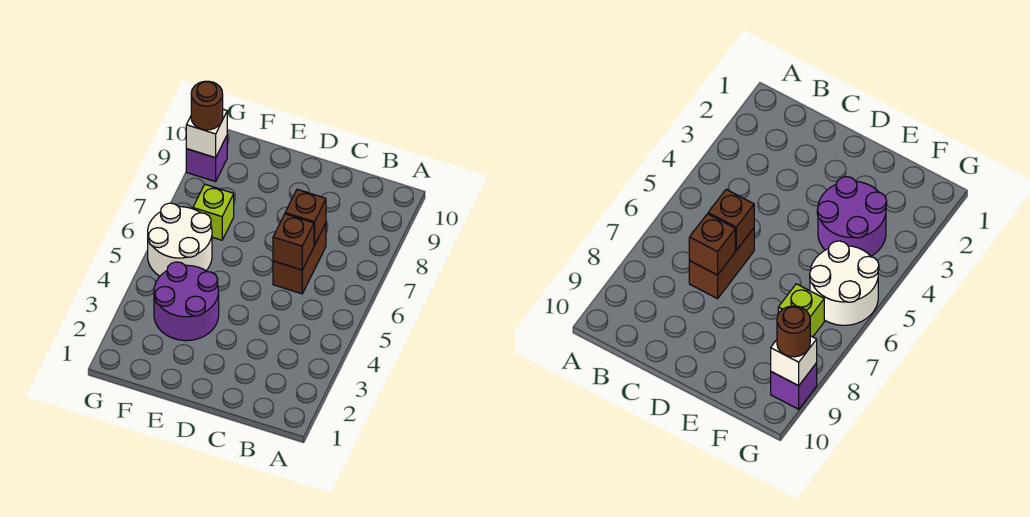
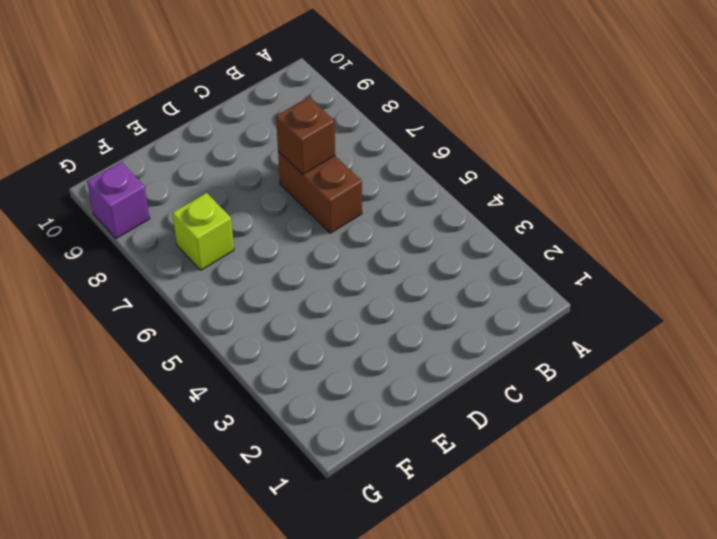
none -> purple round brick E3:F4 level 1
none -> white round brick F5:G6 level 1

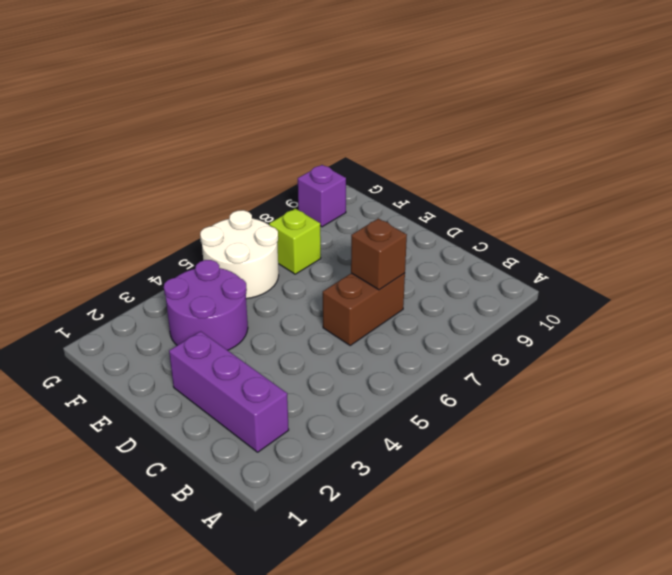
purple brick B2:D2 level 1 -> none
none -> brown brick C6 level 2
none -> white brick G9 level 2

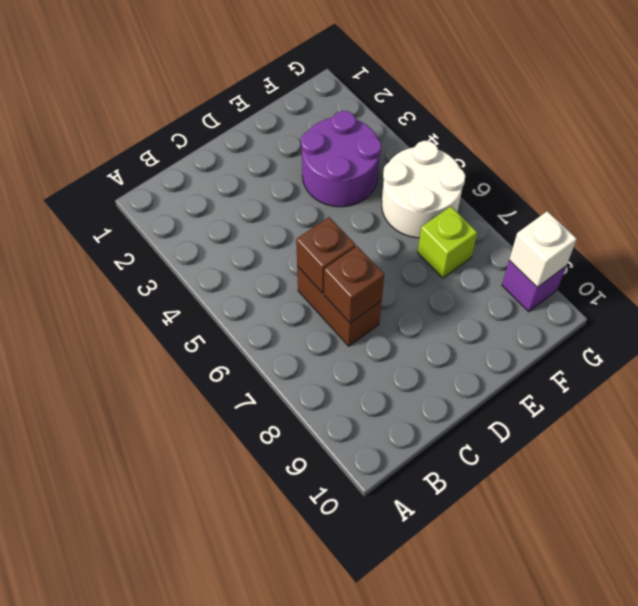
none -> brown round brick G9 level 3

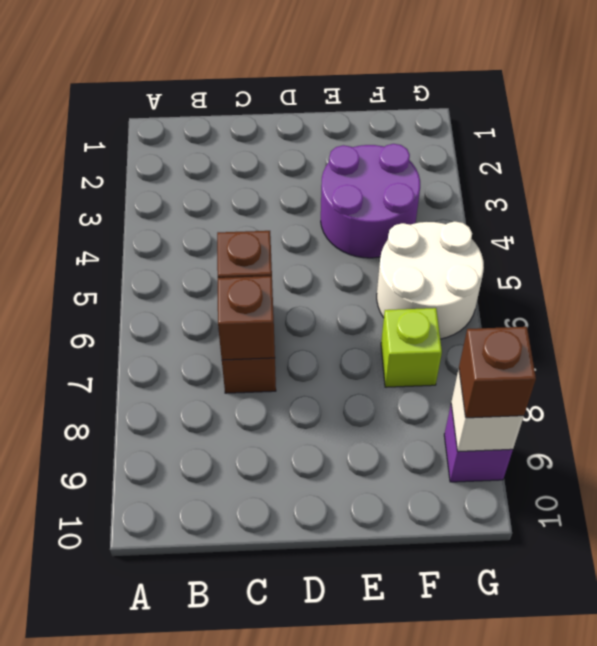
brown brick G9 level 3 -> brown round brick G9 level 3

